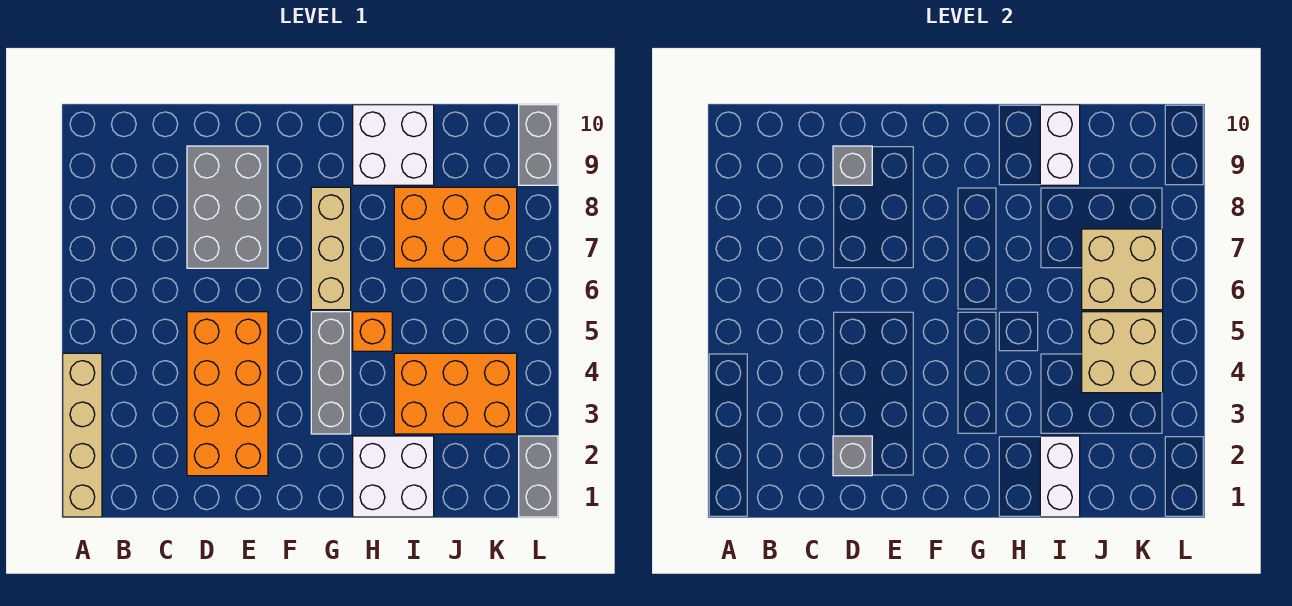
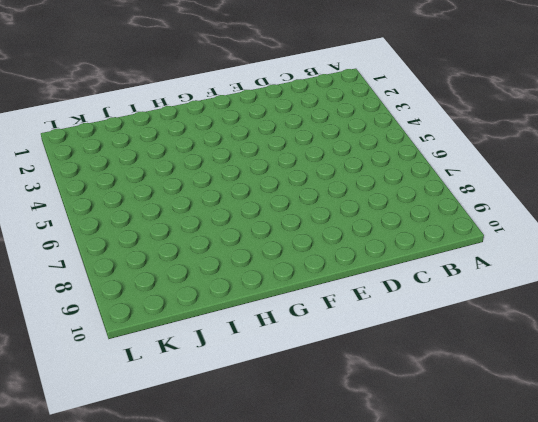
none -> tan brick A1:A4 level 1
none -> orange brick D2:E5 level 1
none -> grey brick D7:E9 level 1

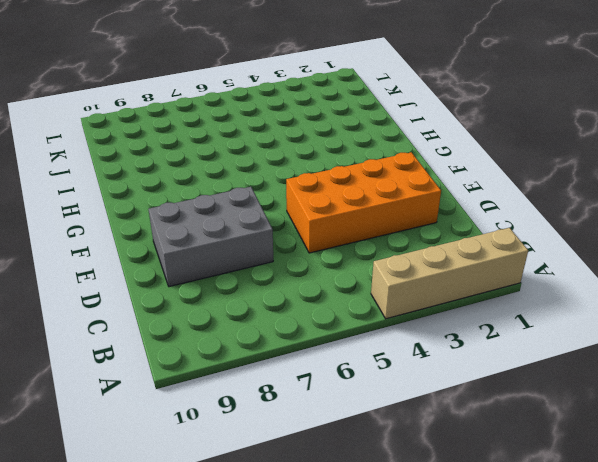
none -> grey brick G3:G5 level 1
none -> tan brick G6:G8 level 1
none -> white brick H1:I2 level 1

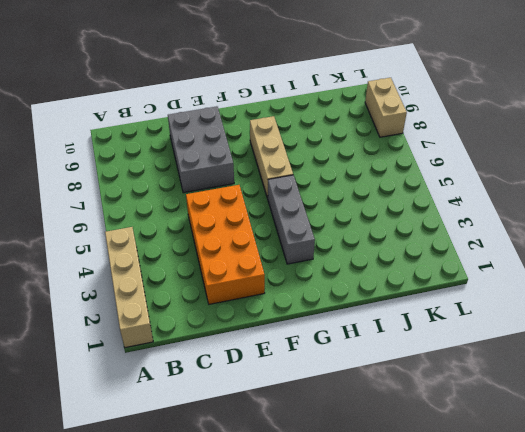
tan brick L8:L9 level 1 -> grey brick L9:L10 level 1
none -> white brick H1:I2 level 1
none -> orange brick H5 level 1
none -> white brick H9:I10 level 1

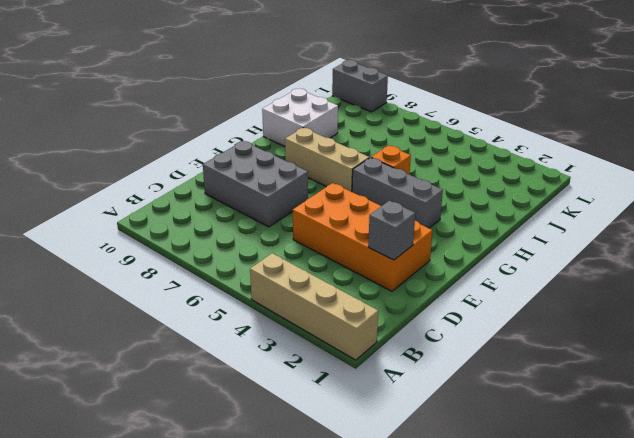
none -> white brick H1:I2 level 1
none -> orange brick I3:K4 level 1
none -> orange brick I7:K8 level 1

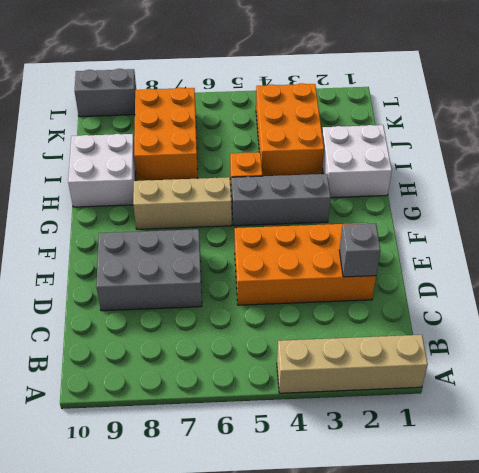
none -> grey brick L1:L2 level 1
none -> grey brick D9 level 2
none -> white brick I1:I2 level 2

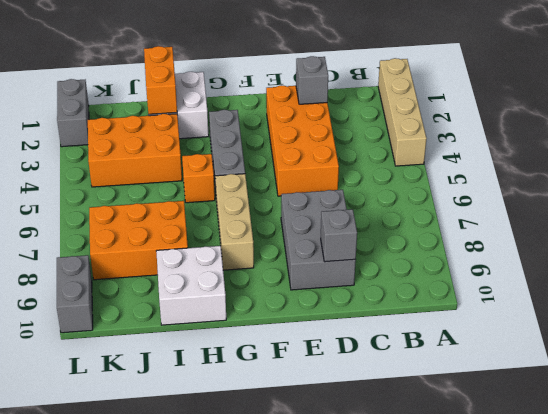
orange brick I1:I2 level 2 -> white brick I1:I2 level 2
none -> white brick I9:I10 level 2
none -> tan brick J4:K5 level 2
none -> tan brick J6:K7 level 2

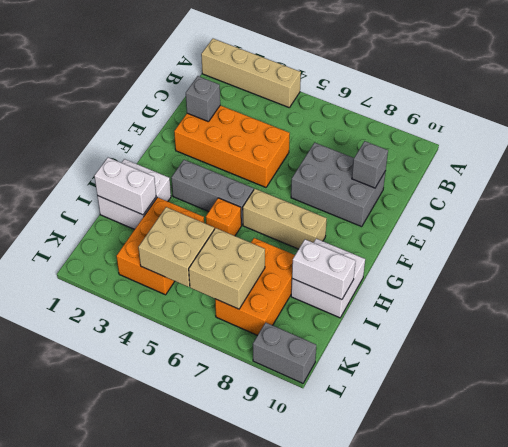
none -> grey brick L1:L2 level 1

